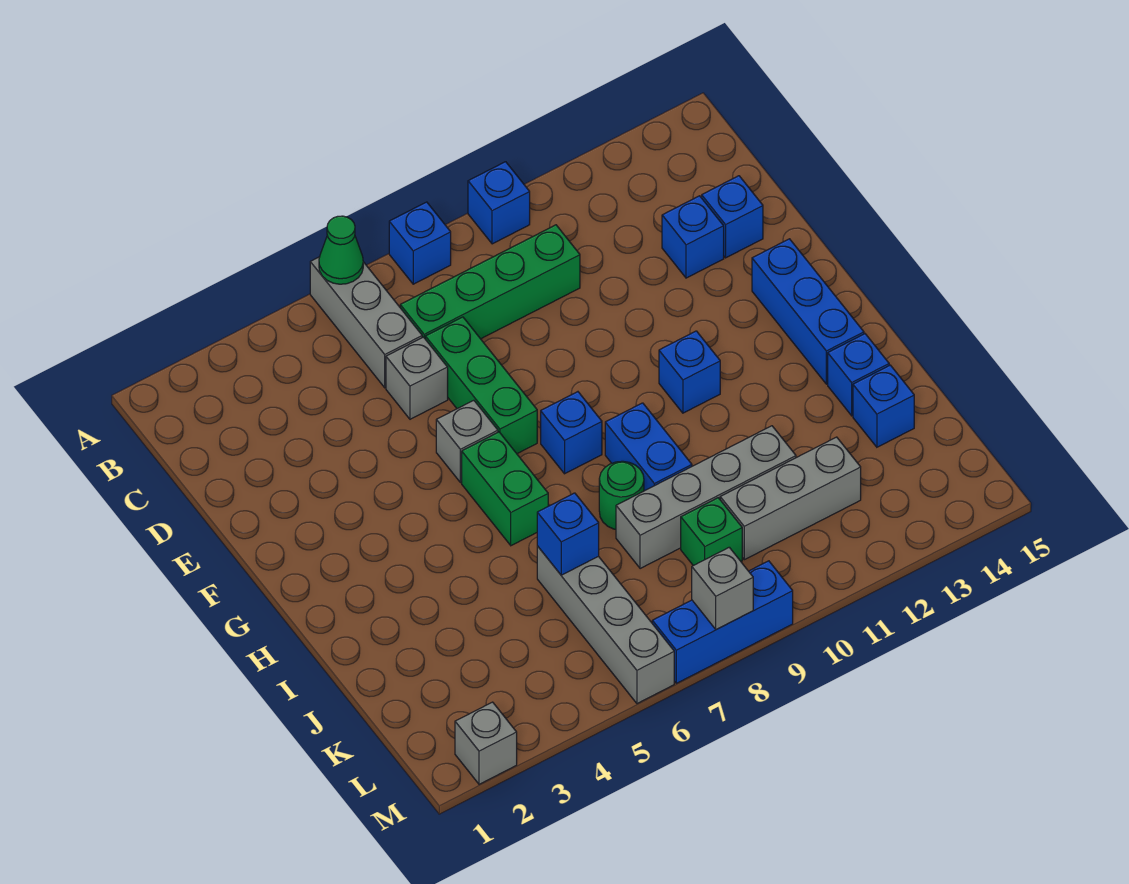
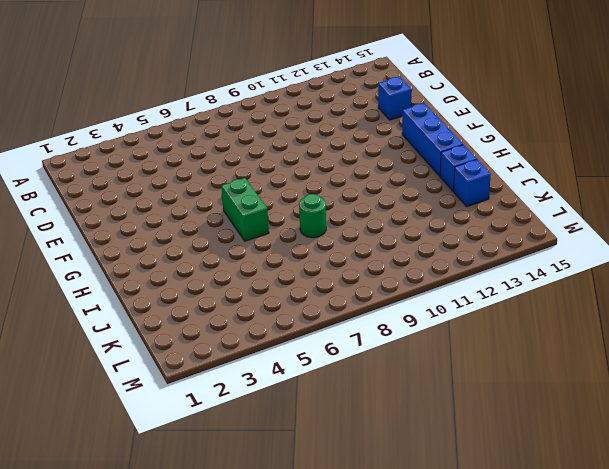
none -> grey brick A6:C6 level 1
none -> blue brick A8 level 1
none -> blue brick A10 level 1

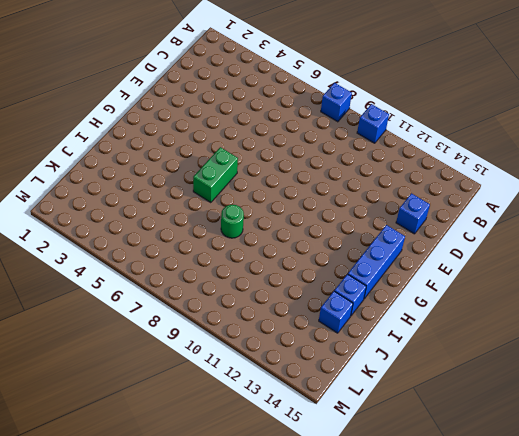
none -> grey brick A6:C6 level 1
none -> green brick C7:C10 level 1
none -> grey brick D6 level 1

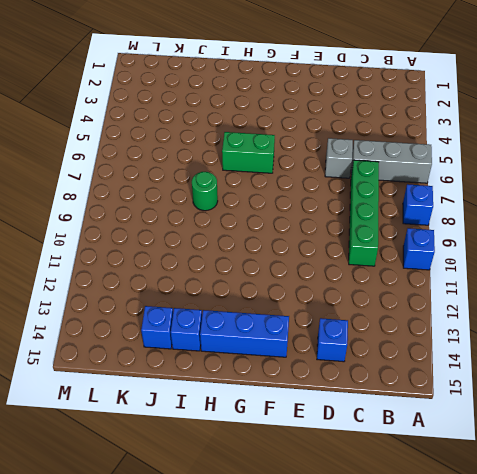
none -> green brick D7:F7 level 1
none -> blue brick D13 level 1
none -> grey brick F6 level 1

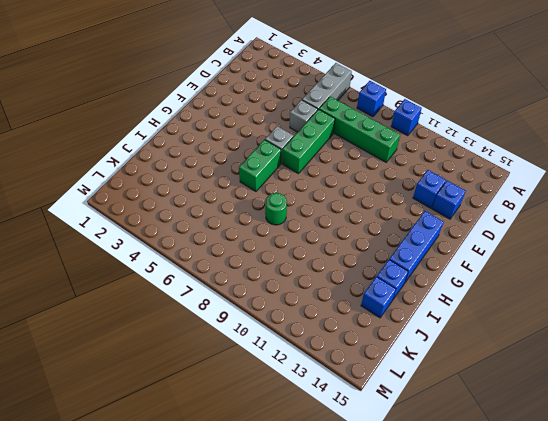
none -> blue brick G8 level 1
none -> blue brick G11 level 1
none -> blue brick H9:I9 level 1

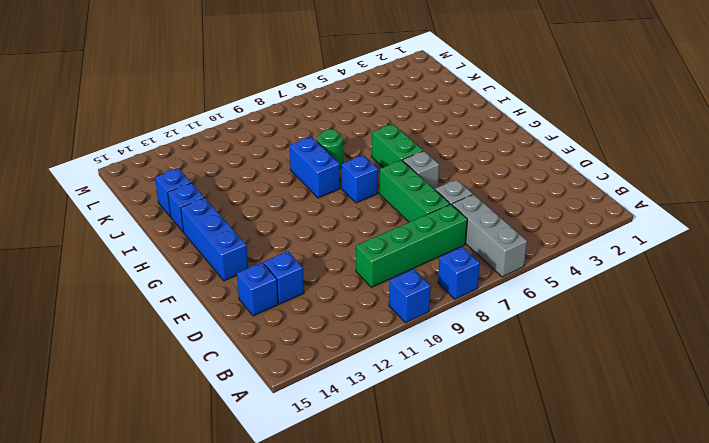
none -> blue brick G11 level 1
none -> grey brick J6:M6 level 1
none -> grey brick J8:J11 level 1

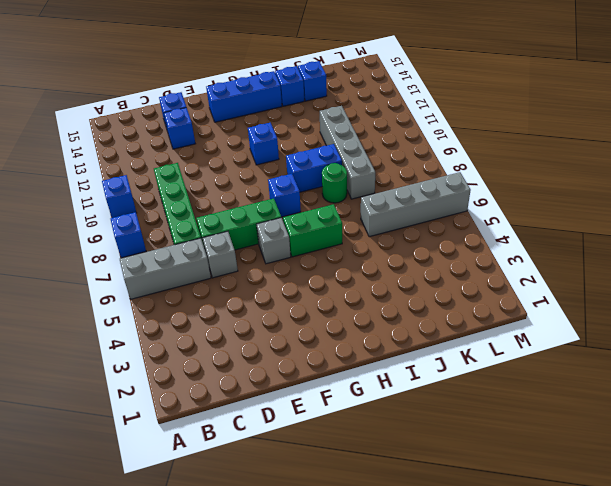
none -> green brick K9 level 1
none -> grey brick K10:K12 level 1
none -> grey brick M2 level 1

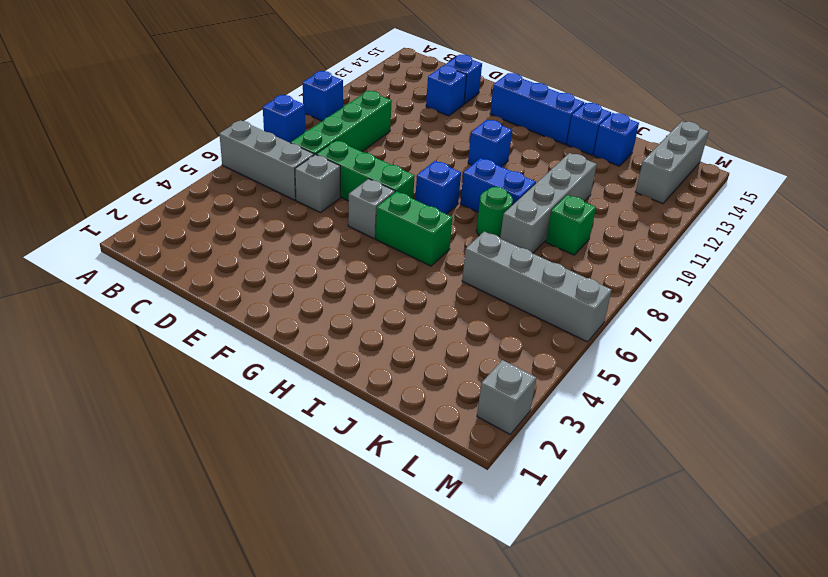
grey brick L13:L15 level 1 -> grey brick K10:K12 level 1
none -> blue brick M7:M9 level 1
none -> green cone A6 level 2
none -> blue brick J6 level 2

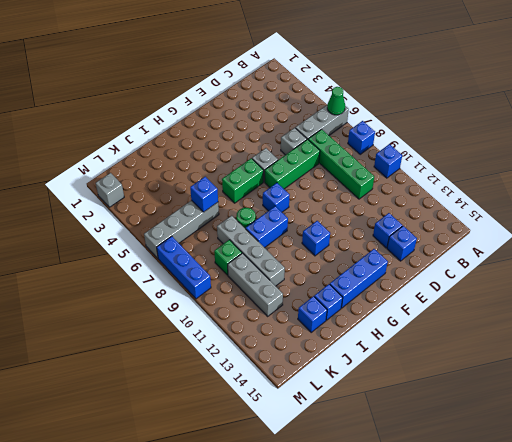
none -> grey brick M8 level 2

